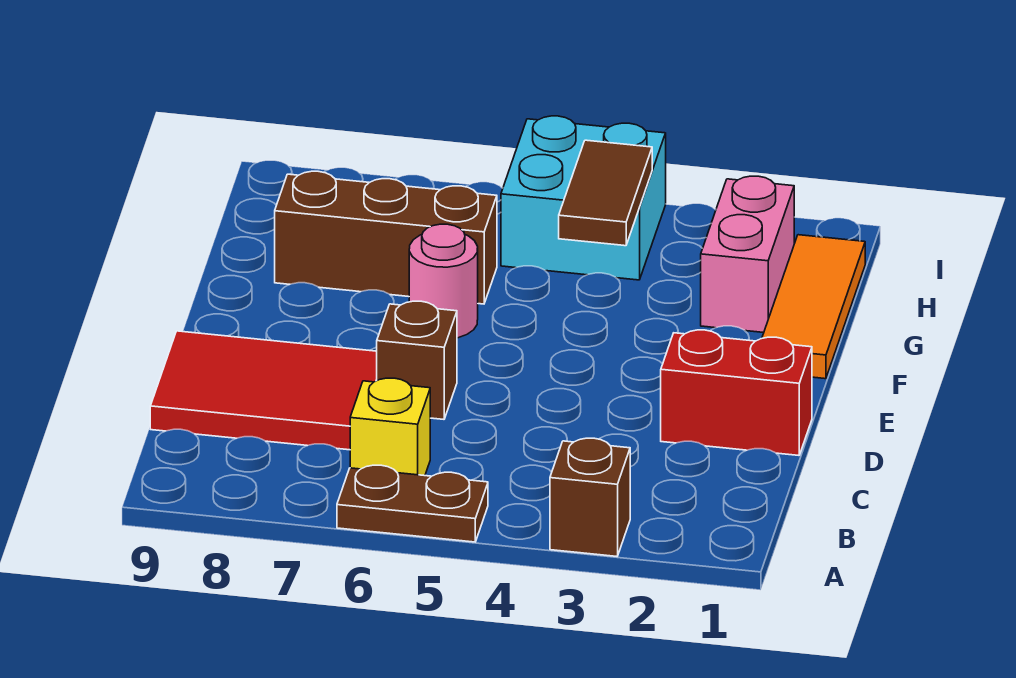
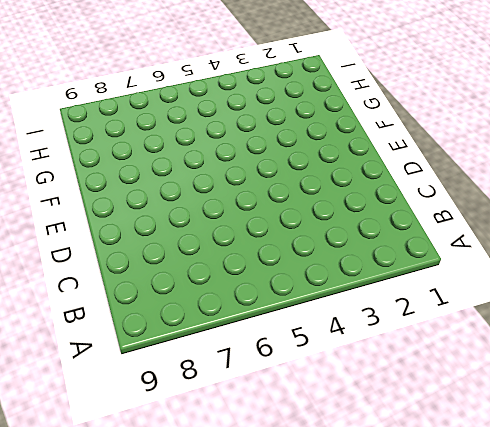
none -> brown brick A3 level 1
none -> brown plate A5:A6 level 1
none -> yellow brick B6 level 1

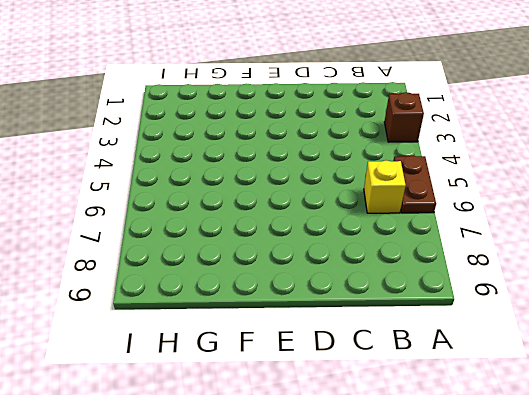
none -> red tile C7:D9 level 1
none -> red brick D1:D2 level 1
none -> brown brick D6 level 1

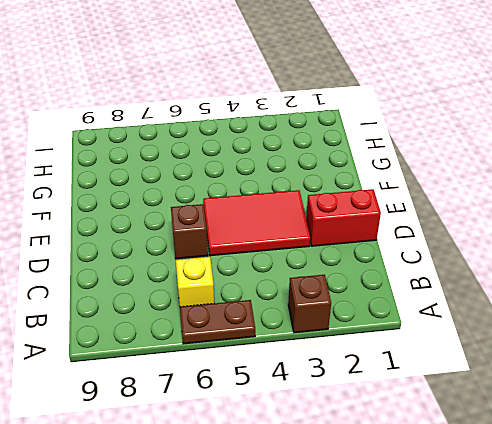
red tile D3:E5 level 1 -> red tile C7:D9 level 1
none -> orange tile F1:H1 level 1
none -> pink round brick F6 level 1
none -> pink brick G2:H2 level 1

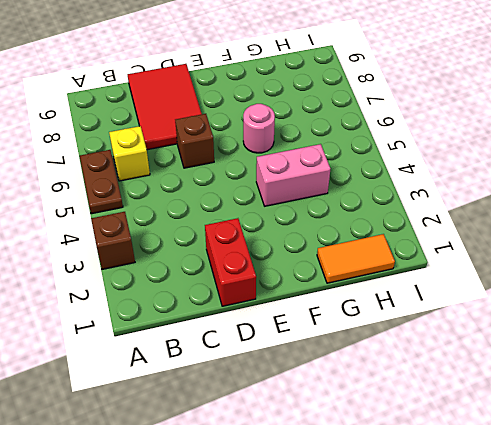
pink brick F4:G4 level 1 -> pink brick G2:H2 level 1
orange tile G1:H1 level 1 -> orange tile F1:H1 level 1
none -> brown brick G6:G8 level 1
none -> cyan brick H4:I5 level 1
none -> brown tile G4:H4 level 2

